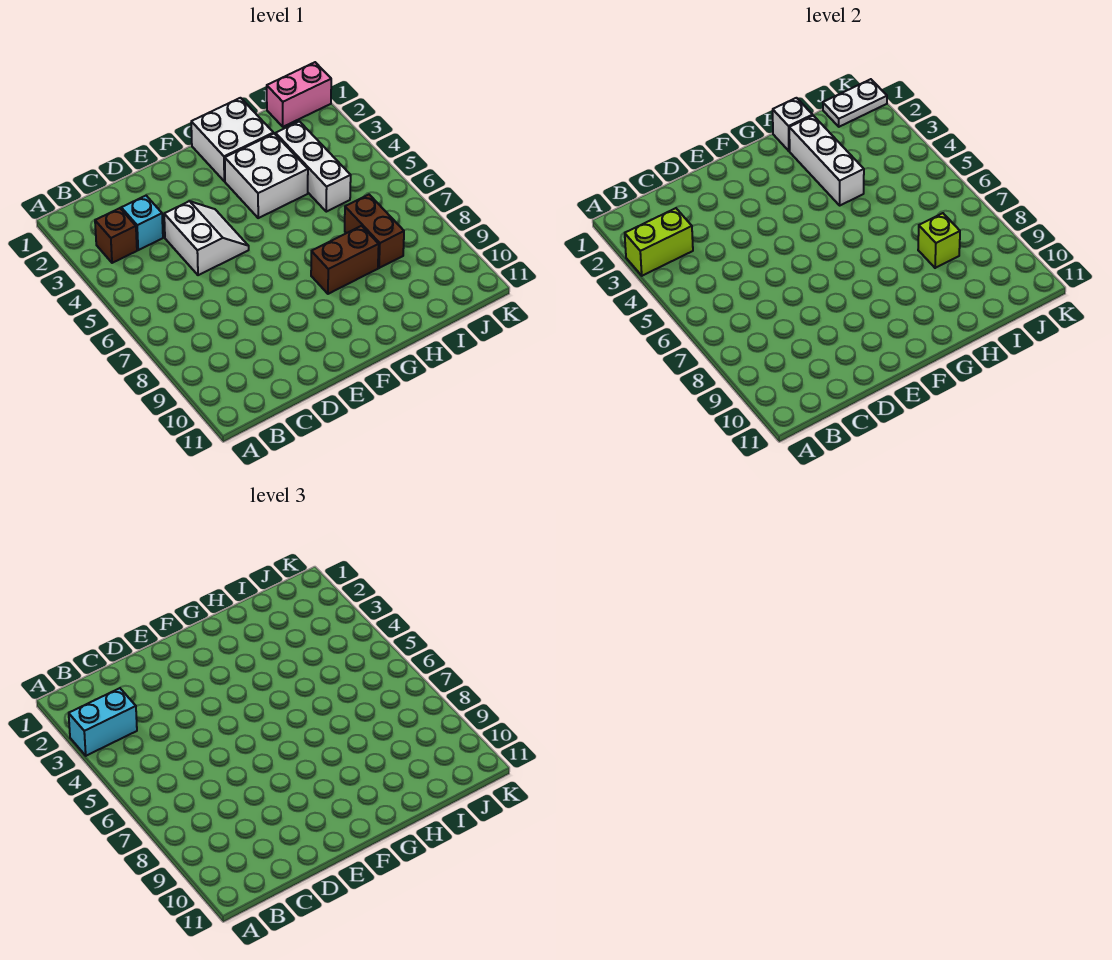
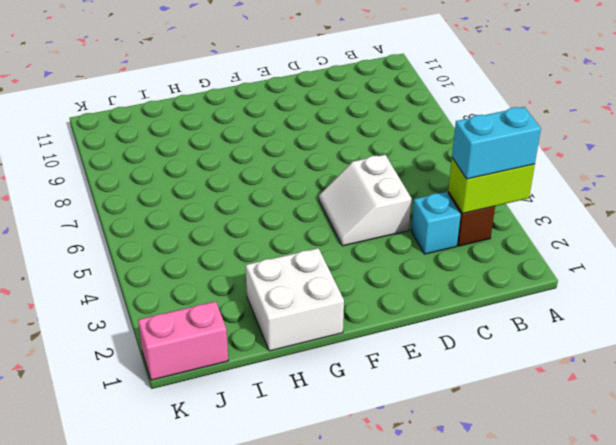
none -> white brick G3:H4 level 1
none -> brown brick G8:H8 level 1
none -> white brick I3:I5 level 1

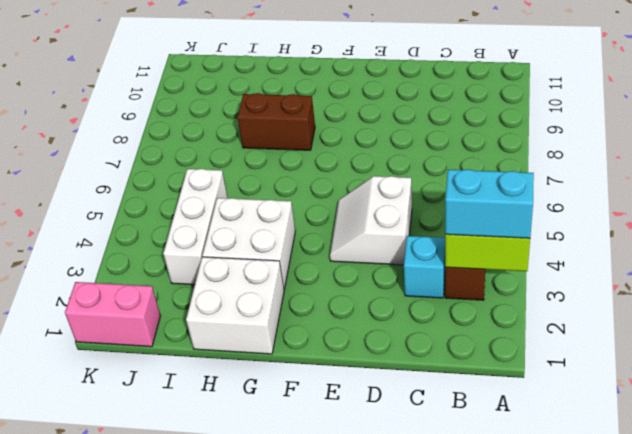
none -> brown brick I7:I8 level 1
none -> white brick H1 level 2
none -> white brick H2:H4 level 2

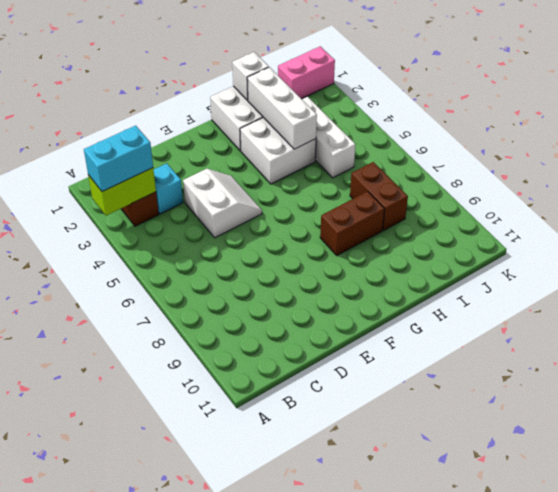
none -> lime brick I8 level 2
none -> white plate J1:K1 level 2

